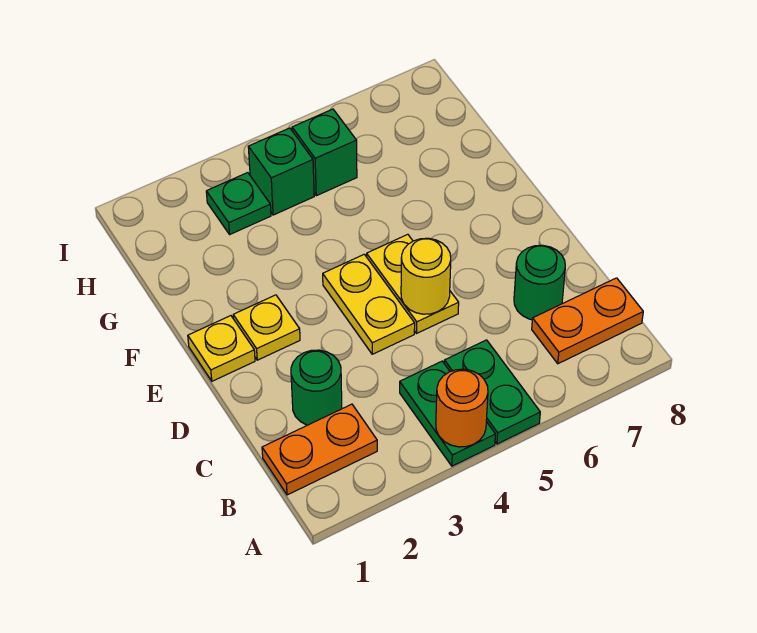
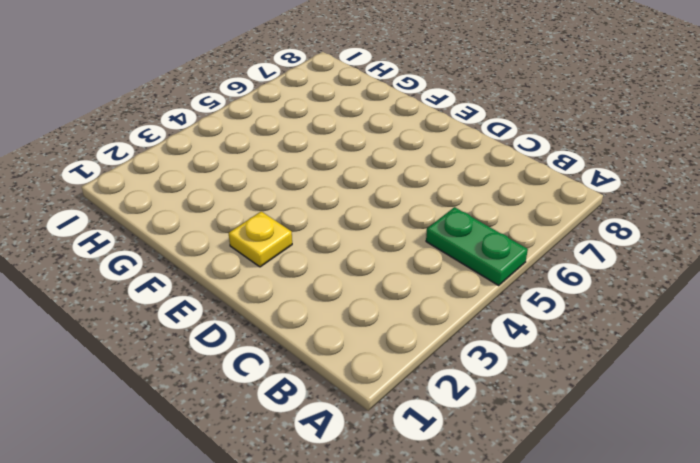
none -> green plate A4:B4 level 1
none -> orange plate B1:B2 level 1
none -> orange plate B7:B8 level 1

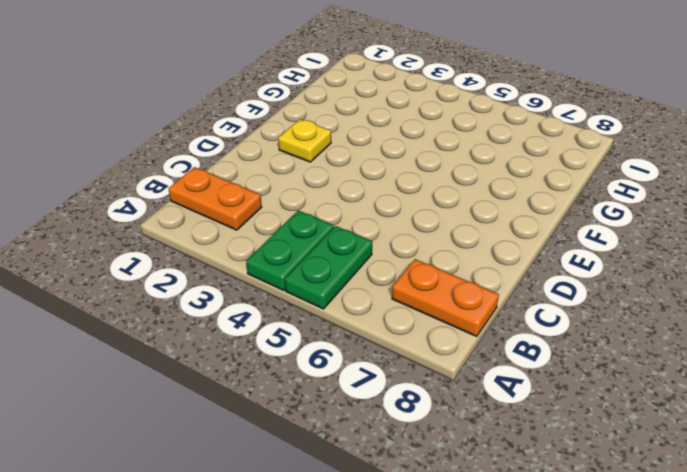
none -> green round brick C2 level 1
none -> green round brick C7 level 1
none -> yellow plate D4:E4 level 1

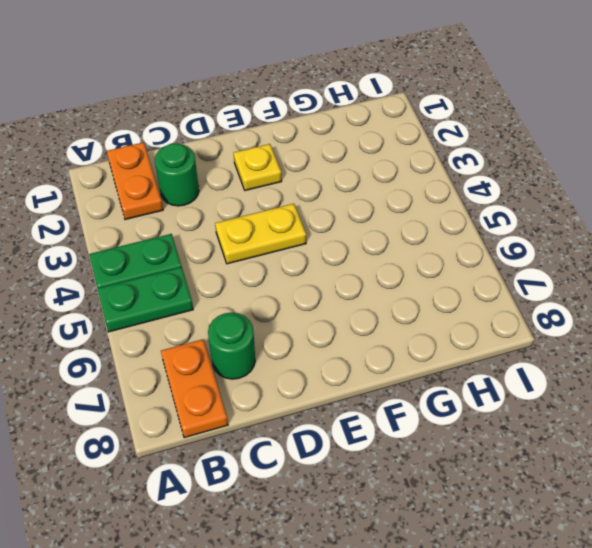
none -> yellow plate D5:E5 level 1
none -> yellow plate E1 level 1
none -> green plate H3 level 1

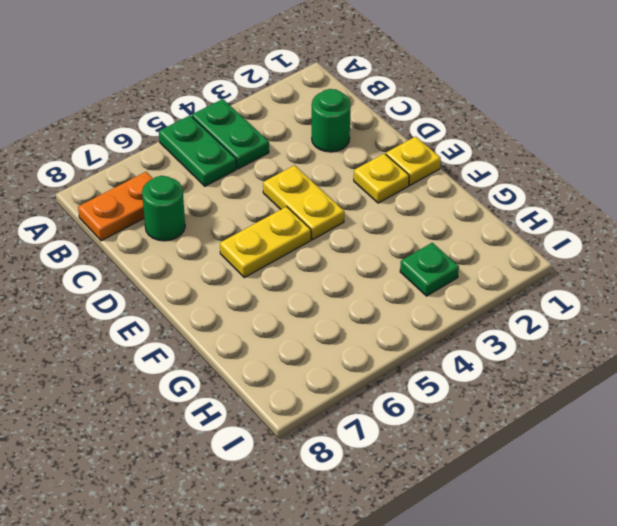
yellow plate E5:E6 level 1 -> yellow plate D5:E5 level 1
none -> orange plate B1:B2 level 1
none -> green brick H4 level 1
none -> green brick H5 level 1

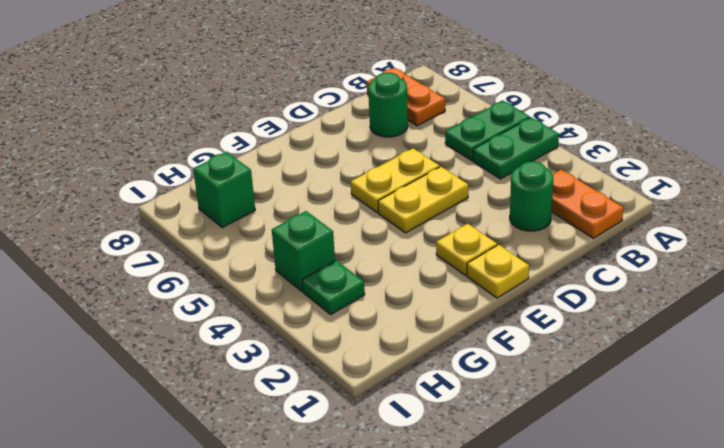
green brick H7 level 1 -> green brick H5 level 1
none -> orange round brick A4 level 2
none -> yellow round brick D5 level 2

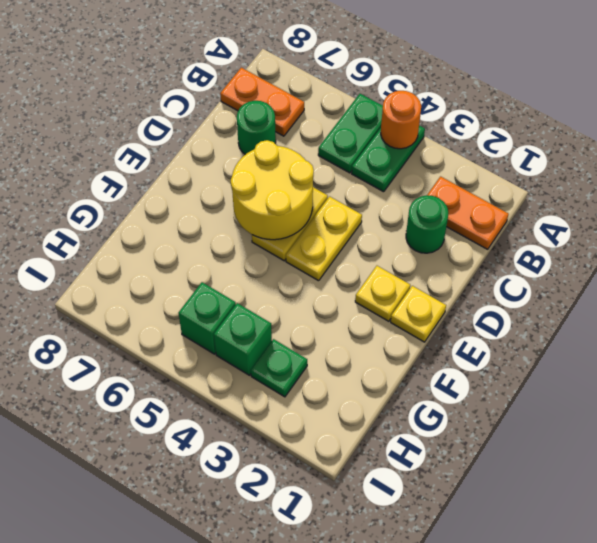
yellow round brick D5:E6 level 2 -> yellow round brick D5 level 2

